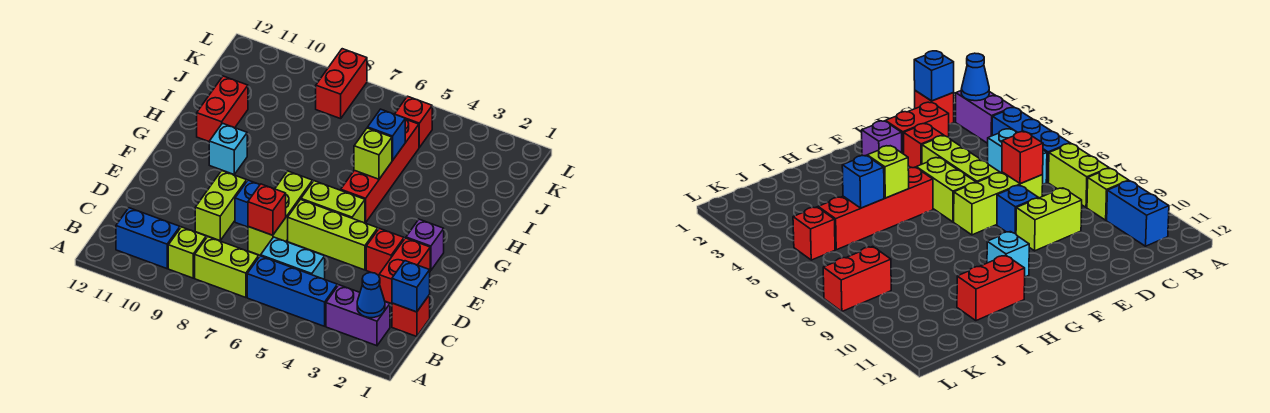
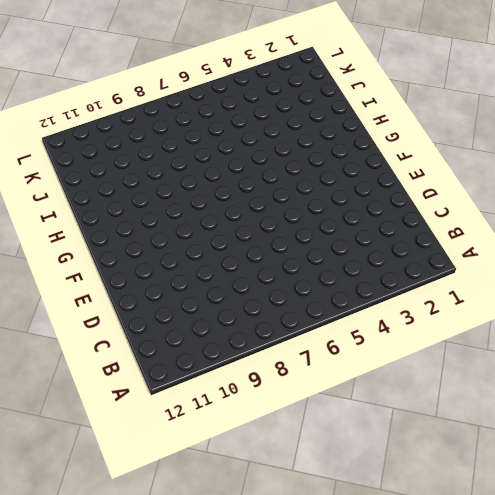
none -> purple brick B2:B3 level 1
none -> blue brick B4:B6 level 1
none -> lime brick B7:B8 level 1

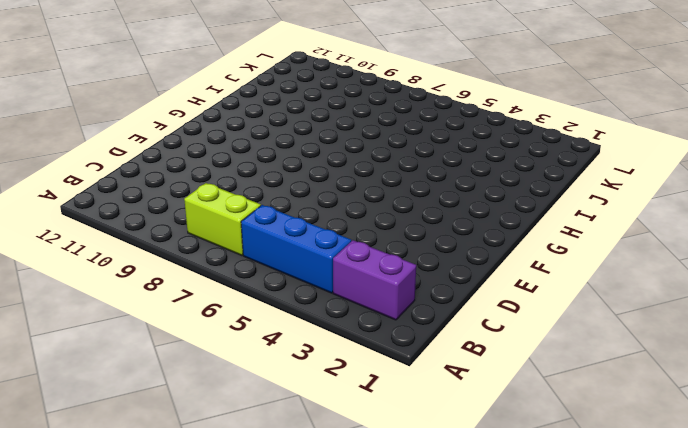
none -> lime brick B9 level 1
none -> blue brick B10:B11 level 1
none -> red brick C1 level 1

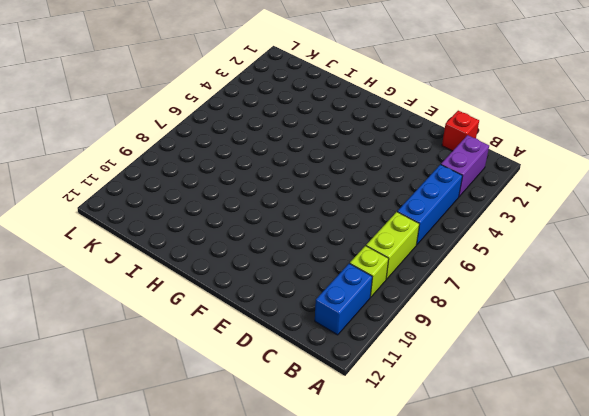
none -> cyan brick C5:C6 level 1
none -> red brick D2:E2 level 1
none -> lime brick D7:F7 level 1

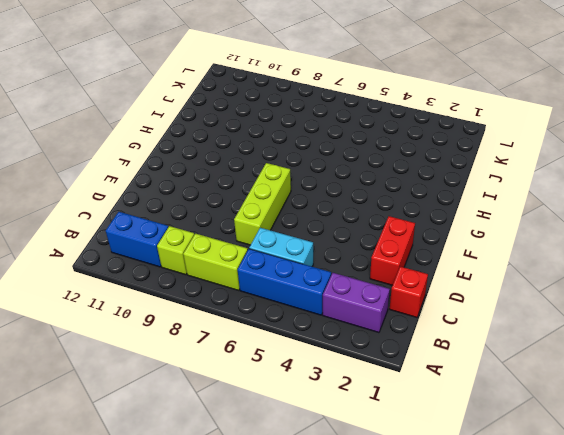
none -> lime brick D9:E9 level 1
none -> red brick E3 level 1
none -> lime brick E4:E6 level 1

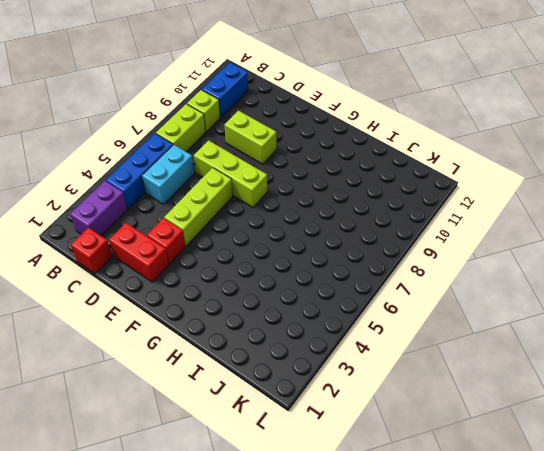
none -> blue brick E8 level 1
none -> purple brick F2 level 1
none -> lime brick F5:F6 level 1

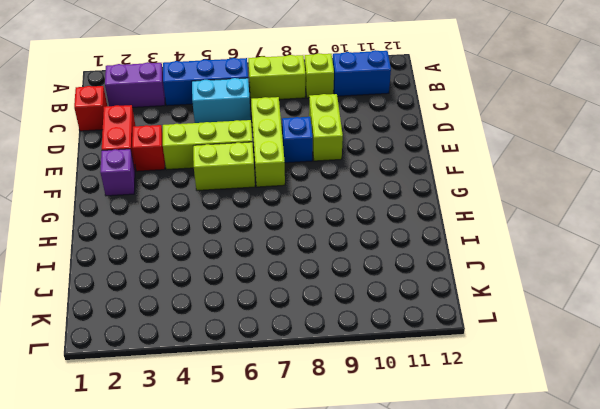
none -> red brick G5:J5 level 1
none -> cyan brick G10 level 1
none -> red brick H11:I11 level 1

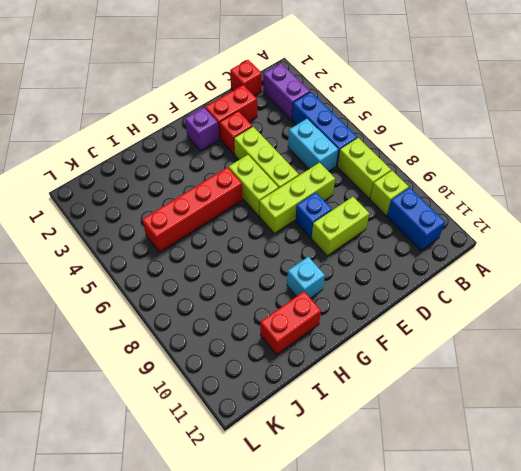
none -> red brick K5 level 1
none -> red brick K8:L8 level 1
none -> blue cone B2 level 2

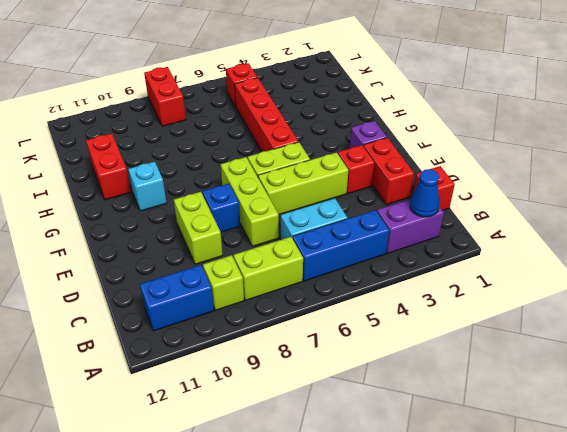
none -> blue brick C1 level 2
none -> red brick D7 level 2
none -> lime brick H5 level 2

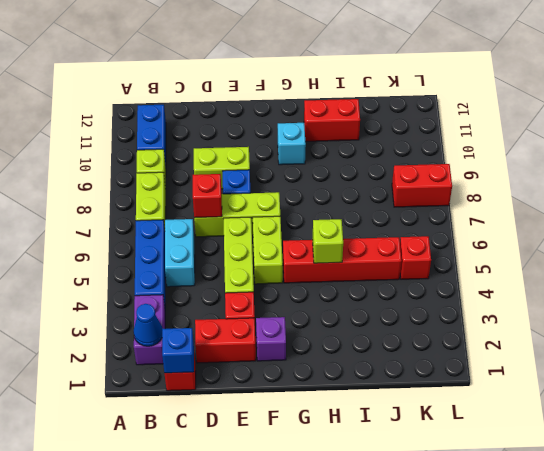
none -> blue brick I5 level 2

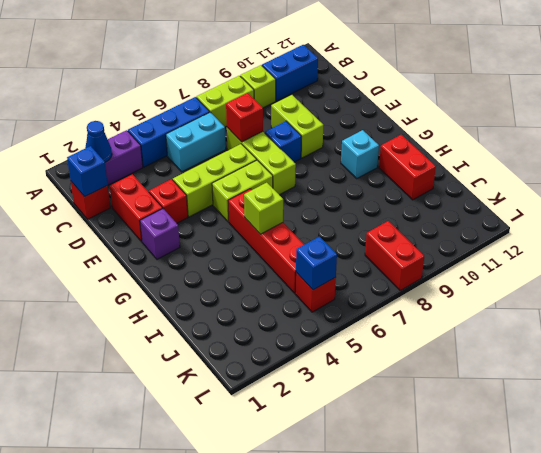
blue brick K5 level 2 -> blue brick I5 level 2

